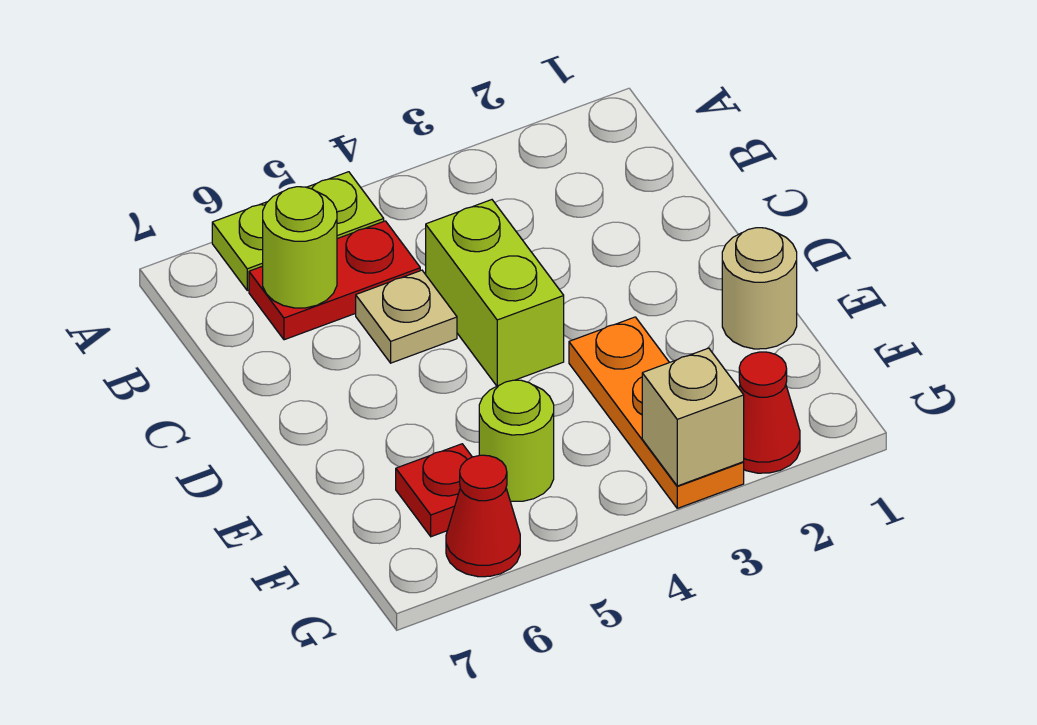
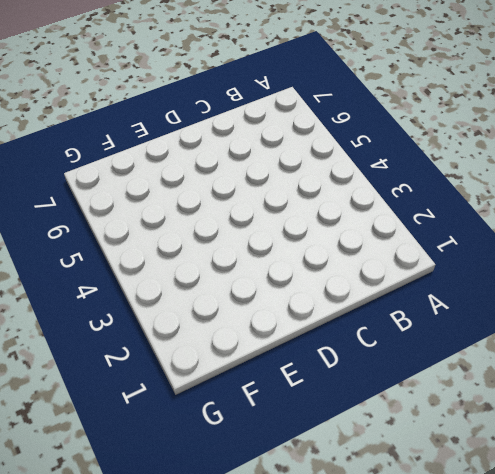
none -> lime plate A5:A6 level 1
none -> red plate B5:B6 level 1
none -> lime brick C4:D4 level 1

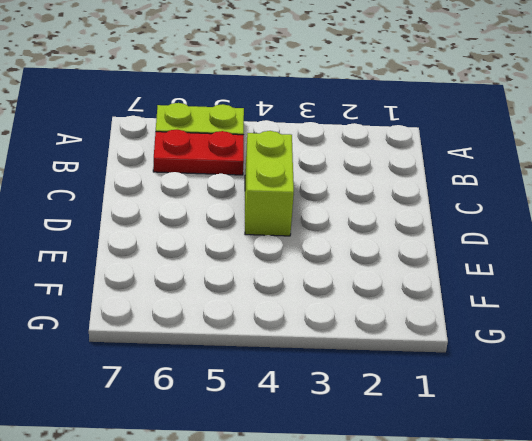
none -> tan plate C5 level 1
none -> tan round brick E1 level 1
none -> orange plate E3:G3 level 1

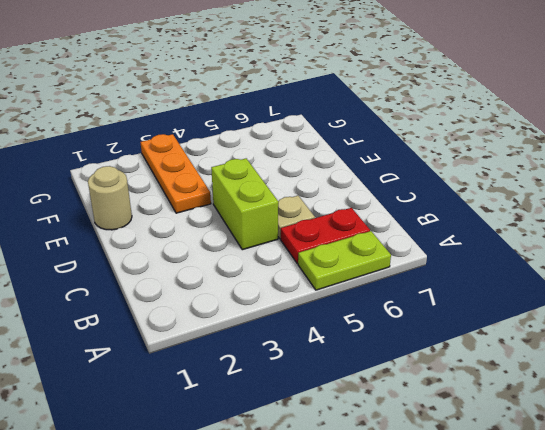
none -> lime round brick F5 level 1
none -> red plate F6 level 1
none -> red cone G2 level 1

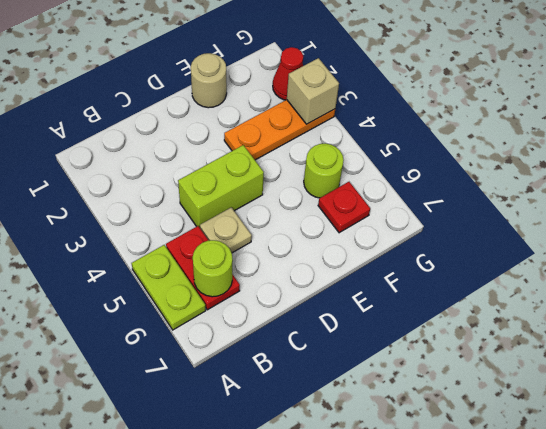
none -> red cone G6 level 1

